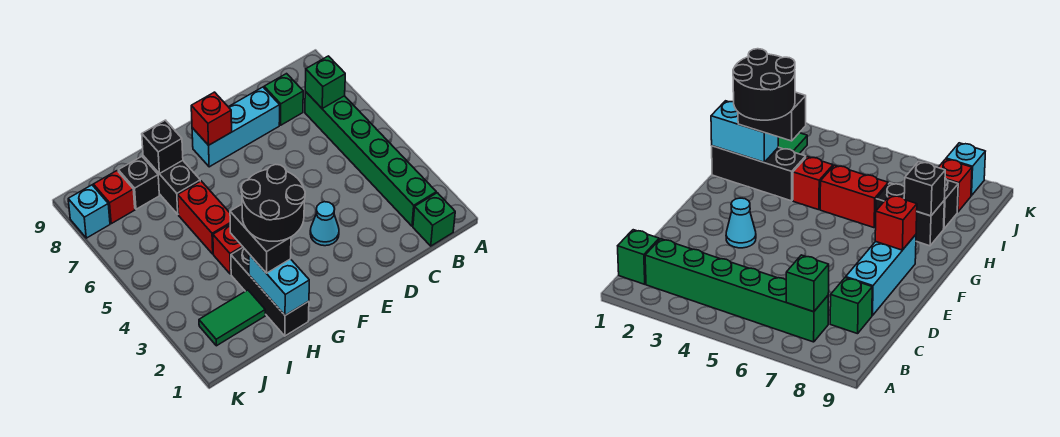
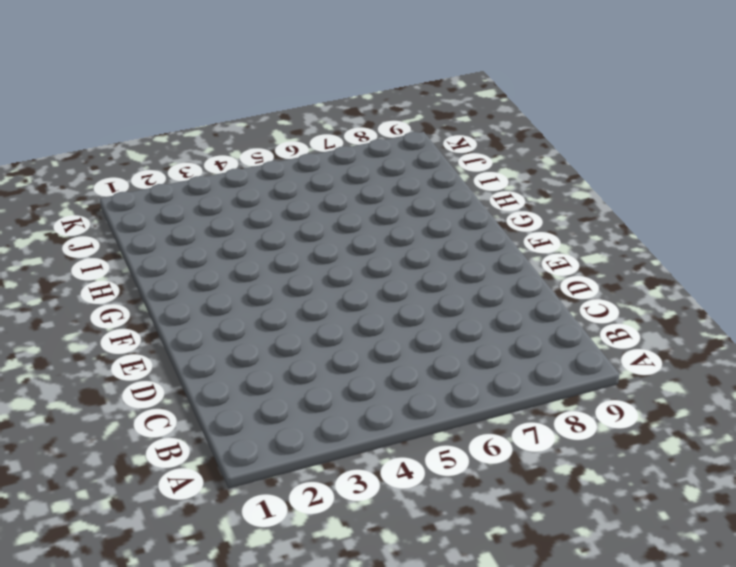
none -> green brick B1 level 1
none -> green brick B2:B7 level 1
none -> green brick C8 level 1

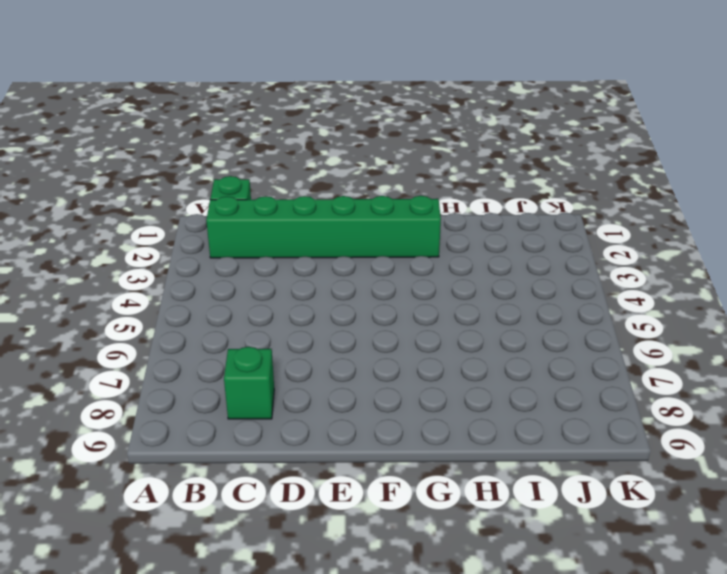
green brick B2:G2 level 1 -> green brick B2:B7 level 1
none -> cyan brick D8:F8 level 1
none -> cyan cone E3 level 1
none -> black brick H1:H3 level 1

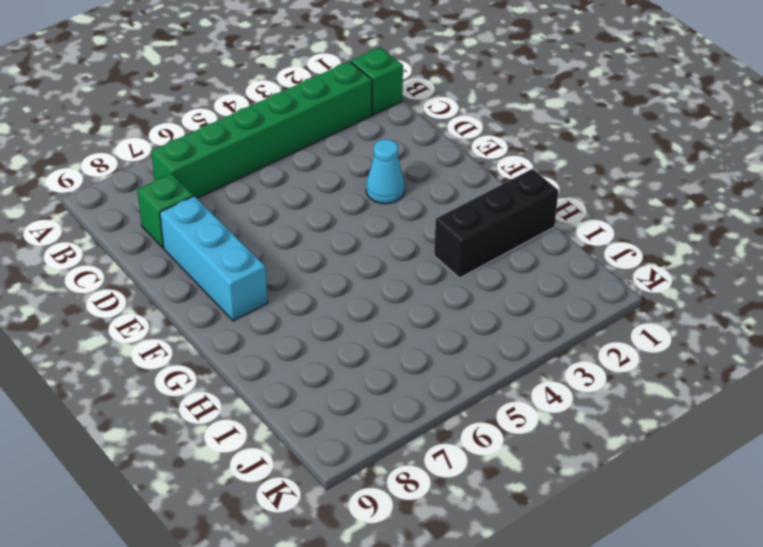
none -> red brick H4 level 1
none -> red brick H5:H6 level 1
none -> black brick H7:H8 level 1

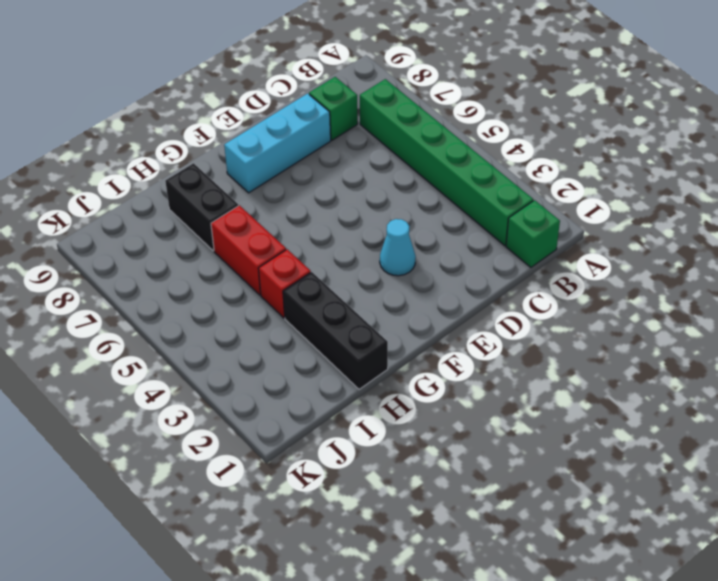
none -> green tile I2:J2 level 1
none -> black brick I8 level 1
none -> red brick J8 level 1

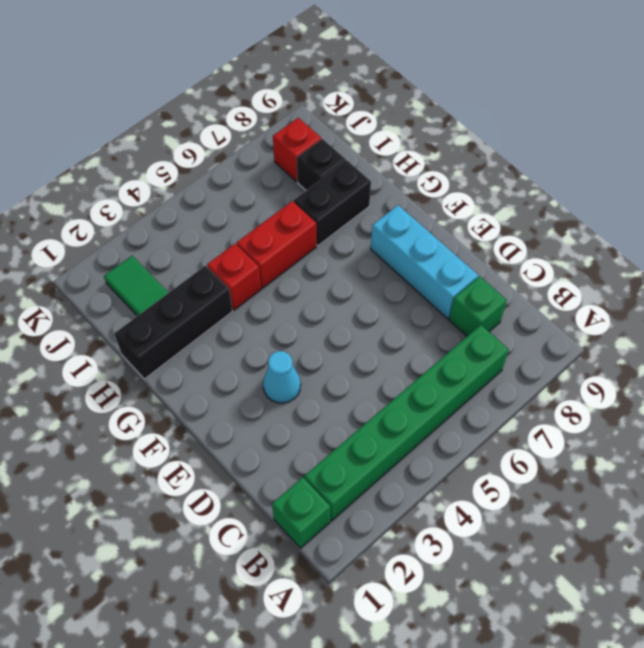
none -> cyan brick K8 level 1
none -> green brick B7 level 2
none -> red brick F8 level 2

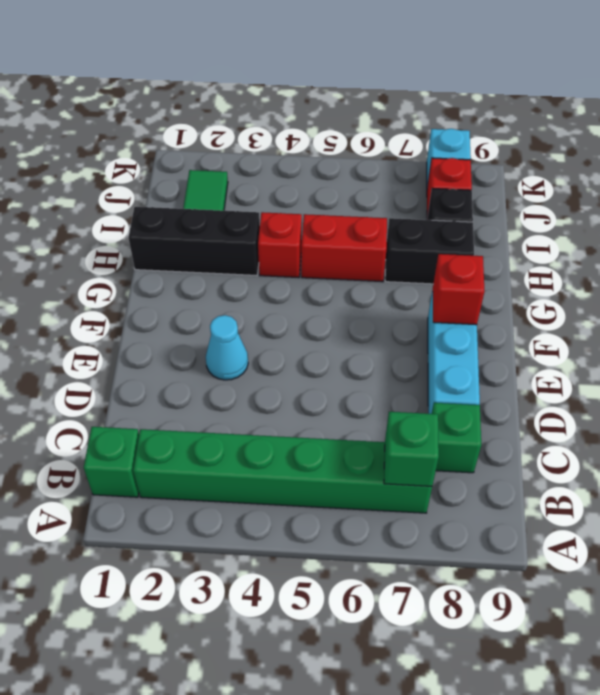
none -> cyan brick H1:H2 level 2
none -> black brick H8 level 2
none -> black brick H2:H3 level 3

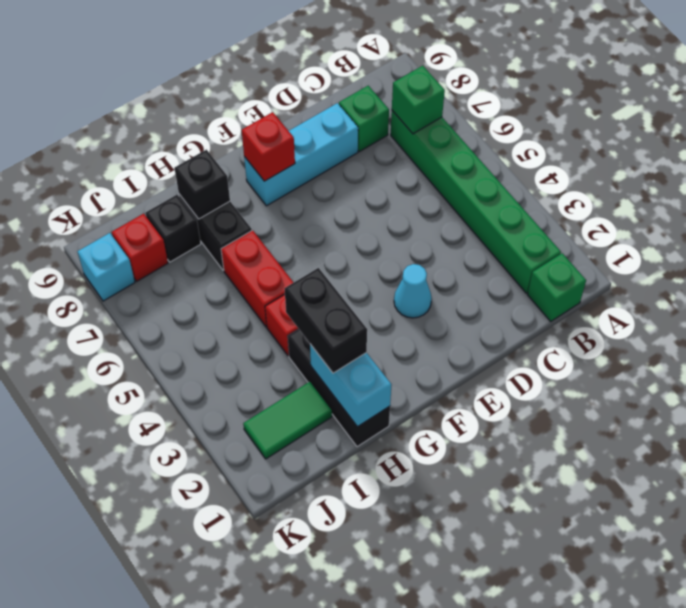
none -> black round brick G2:H3 level 4

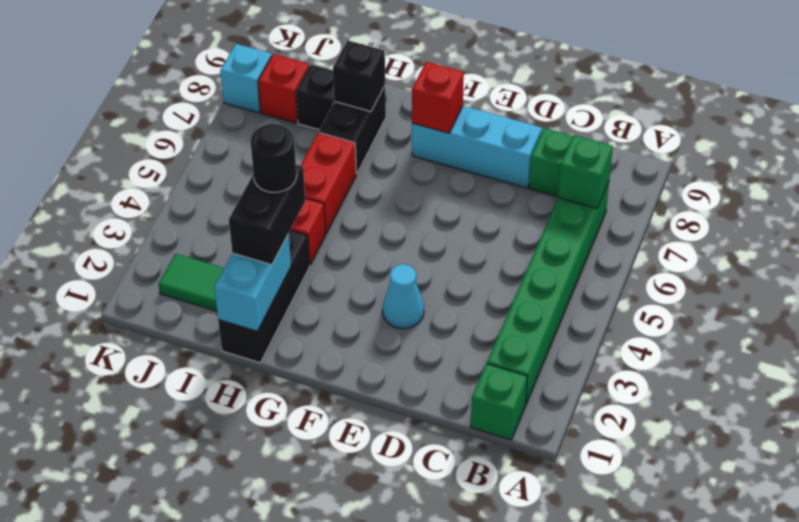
black round brick H3 level 4 -> black round brick G2:H3 level 4

